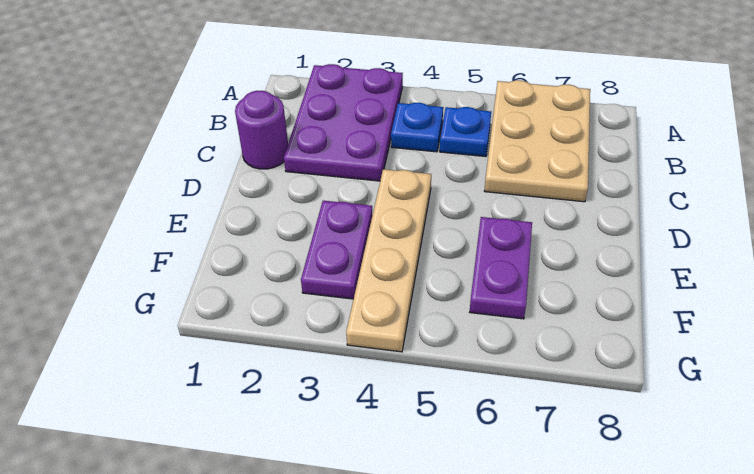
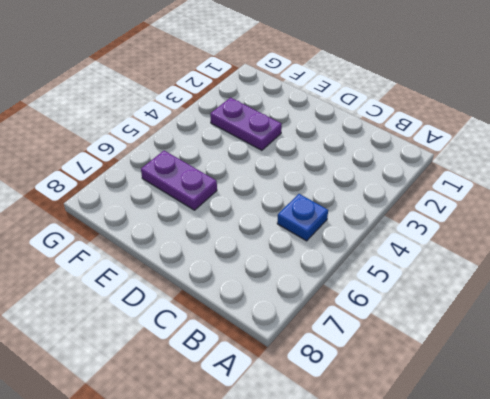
none -> purple plate A2:C3 level 1
none -> tan plate A6:C7 level 1

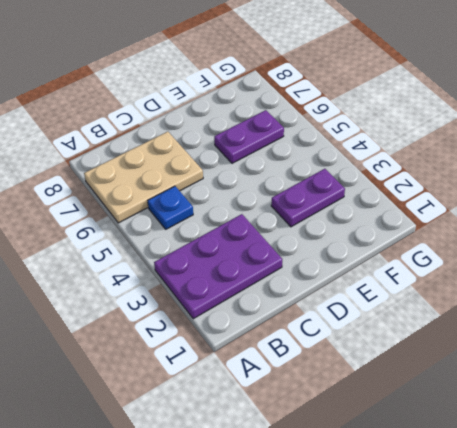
none -> blue plate B4 level 1
none -> purple round brick C1 level 1

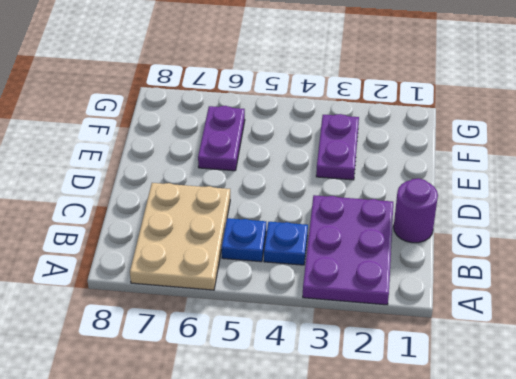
none -> tan plate D4:G4 level 1

